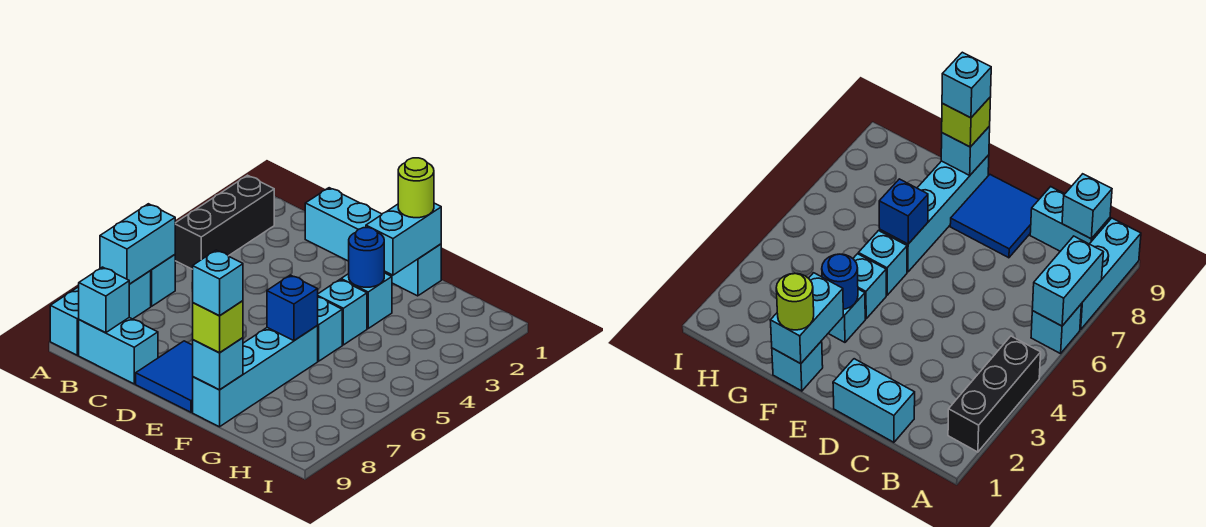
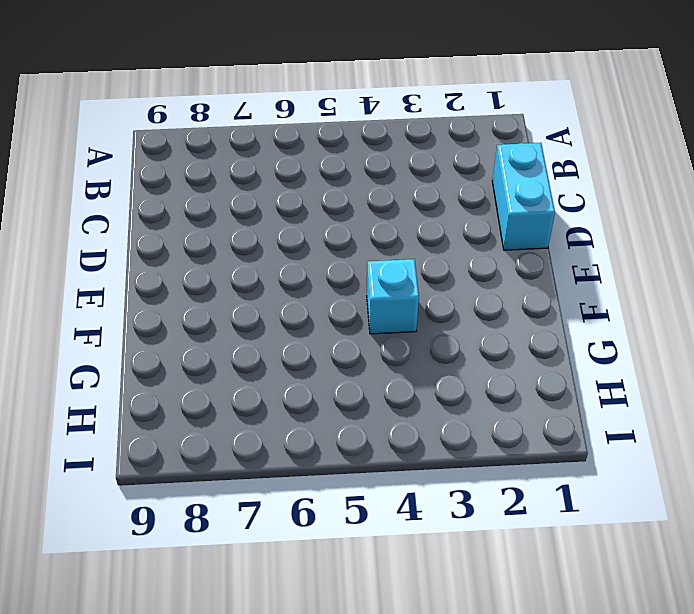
none -> black brick A2:A4 level 1
none -> cyan brick A6 level 1
none -> cyan brick A7:A9 level 1

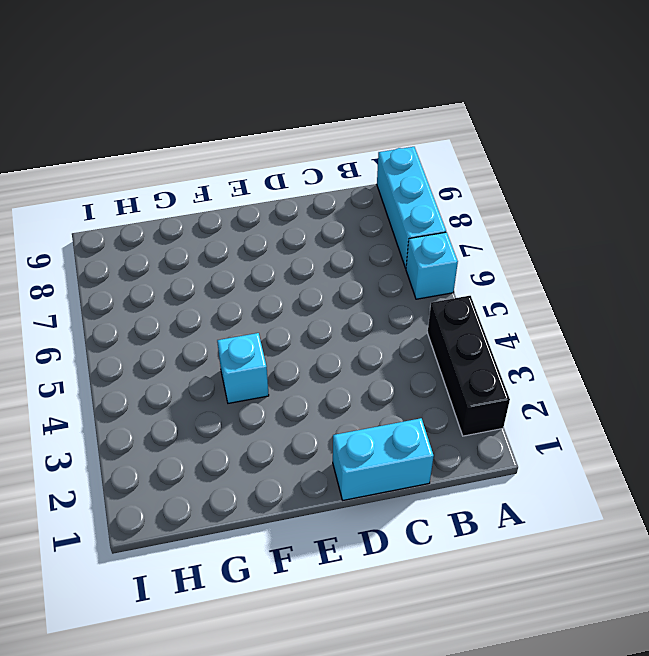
none -> cyan brick B9:C9 level 1
none -> blue tile D8:E9 level 1
none -> cyan brick F1 level 1

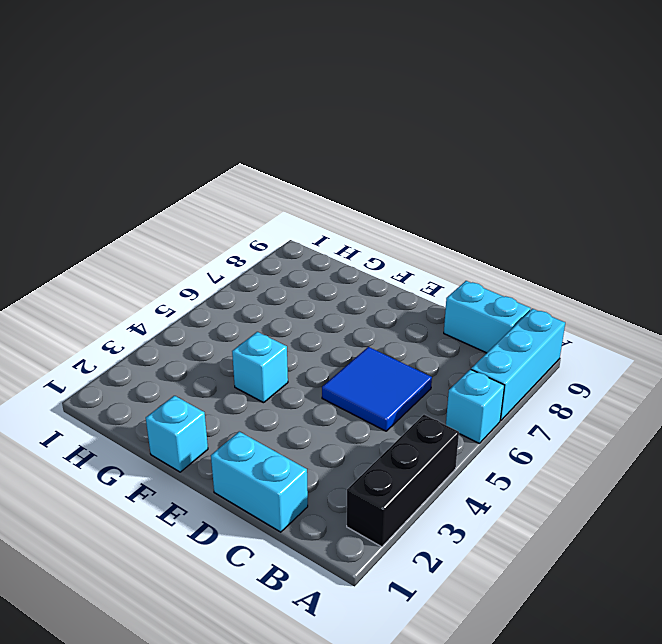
blue tile C5:D6 level 1 -> blue tile D8:E9 level 1
none -> cyan brick F3 level 1
none -> cyan brick F5 level 1
none -> cyan brick F6:F9 level 1

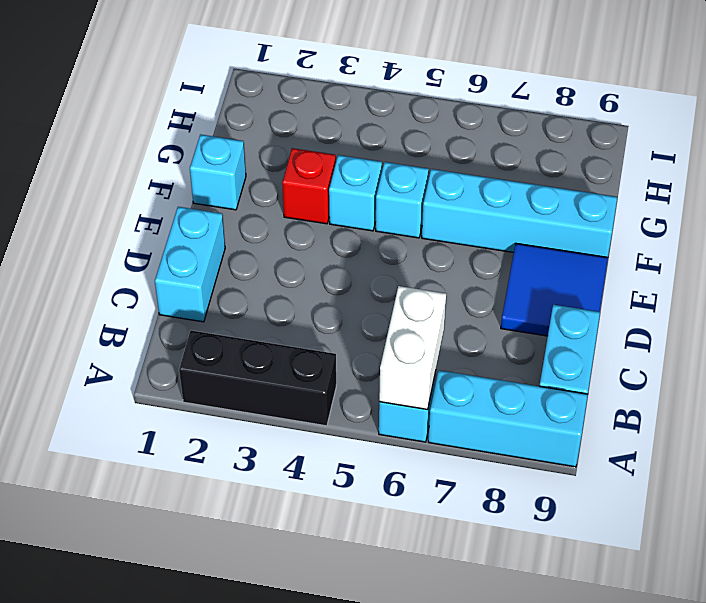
white brick A6:B6 level 2 -> cyan brick A6:A7 level 2
red brick F3 level 1 -> cyan brick F3 level 1
none -> cyan brick B9 level 2
none -> cyan brick F1:F2 level 2
none -> blue round brick F3 level 2

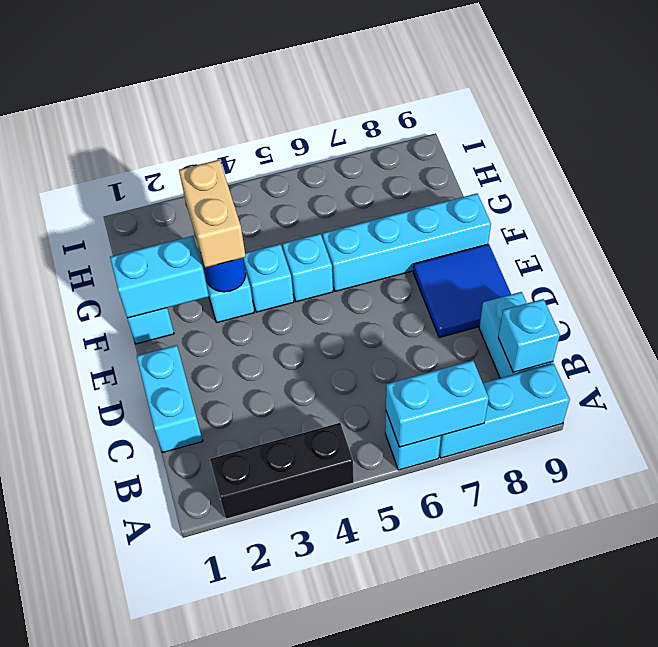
tan brick F3:G3 level 3 -> none
none -> blue brick F6 level 2
none -> cyan brick F9 level 2
none -> lime round brick F1 level 3

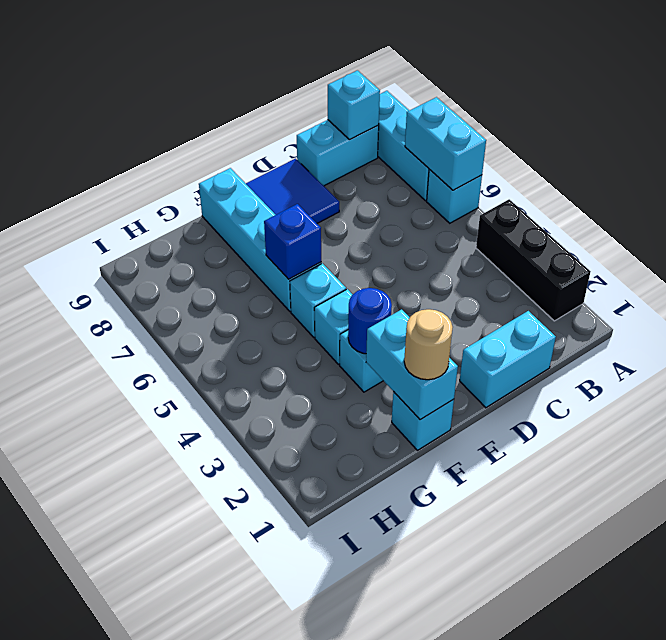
tan round brick F1 level 3 -> lime round brick F1 level 3
none -> cyan brick F9 level 2
none -> lime brick F9 level 3
none -> cyan brick F9 level 4

